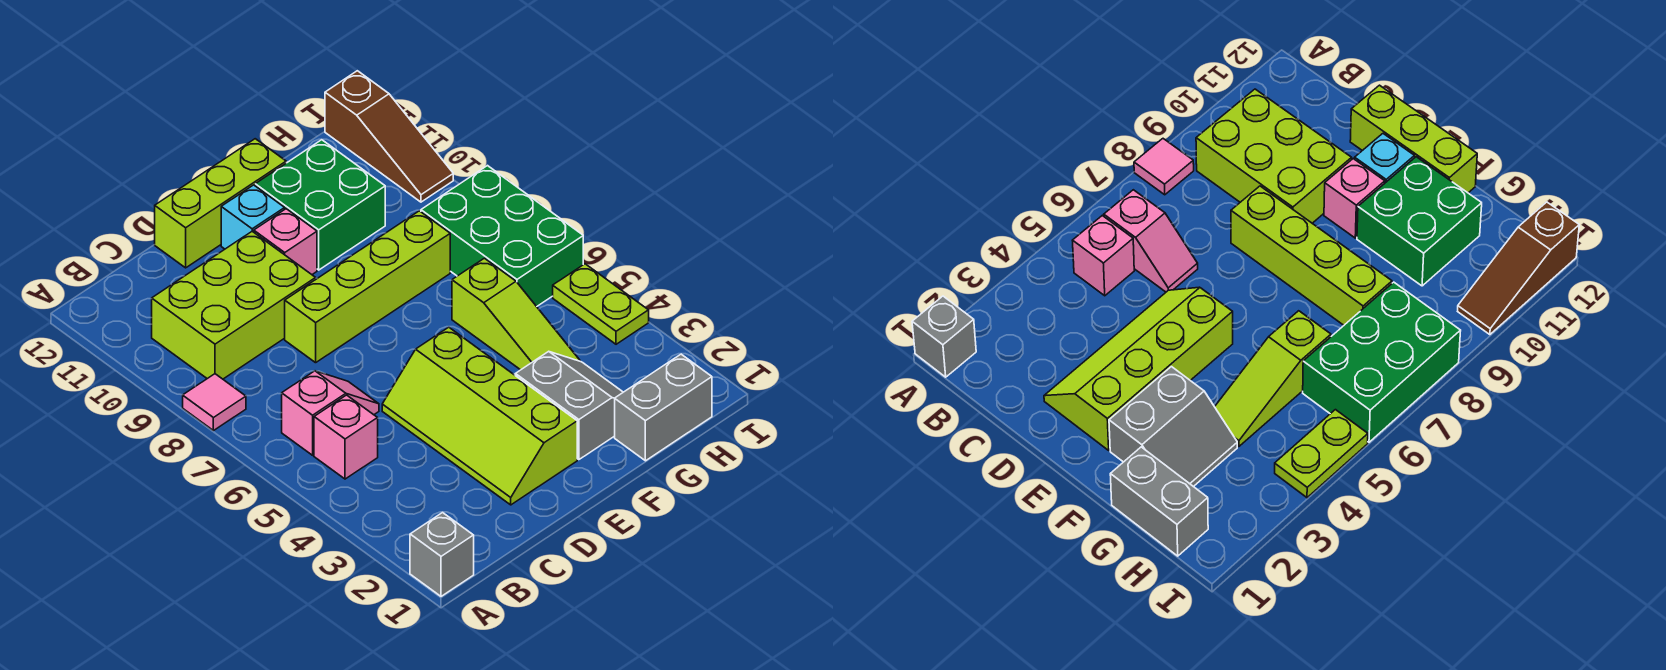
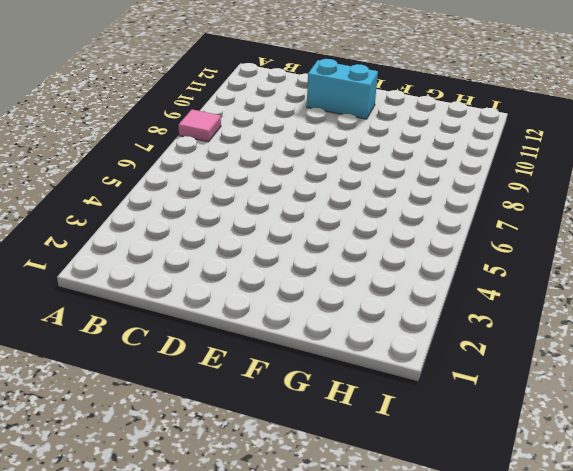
cyan brick D11:E11 level 1 -> cyan brick E11 level 1
none -> grey brick A1 level 1
none -> pink brick B5 level 1
none -> pink slope B6:C6 level 1 top B

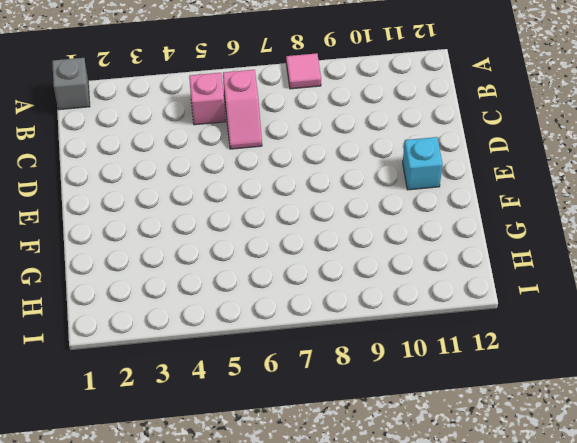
none -> lime brick B9:D10 level 1
none -> lime slope D2:E5 level 1 top E
none -> lime brick D8:G8 level 1

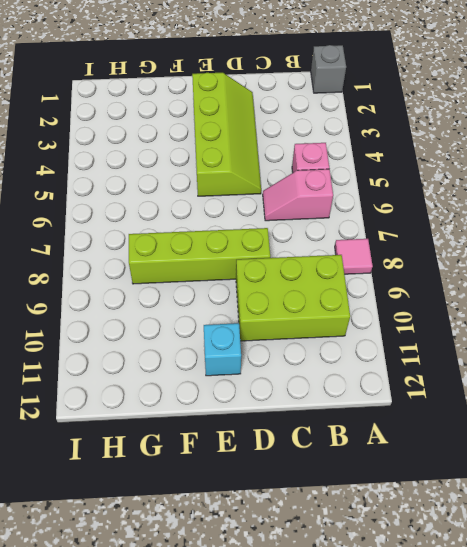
none -> lime brick D12:F12 level 1
none -> pink brick E10 level 1
none -> grey slope F2:G3 level 1 top F

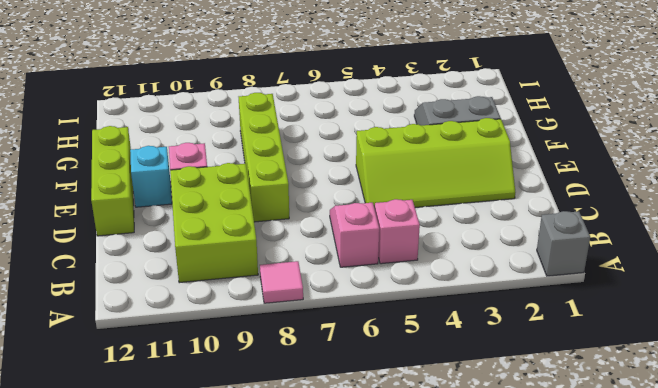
none -> green brick F10:G11 level 1
none -> grey brick G1:H1 level 1
none -> lime slope G4:G6 level 1 top 6

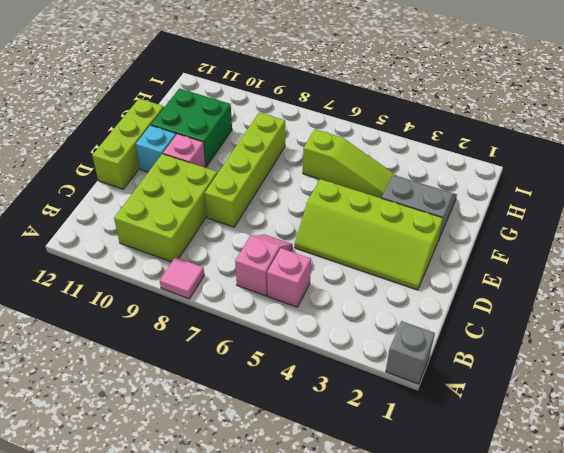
none -> grey brick G1:H1 level 1
none -> green brick H6:I8 level 1
none -> lime plate I4:I5 level 1

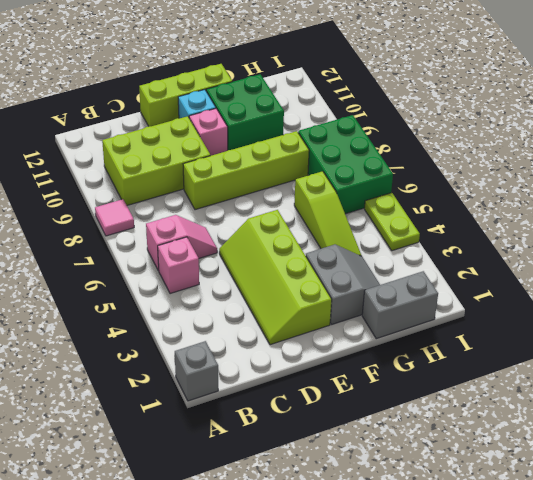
none -> brown slope I10:I12 level 1 top 12

